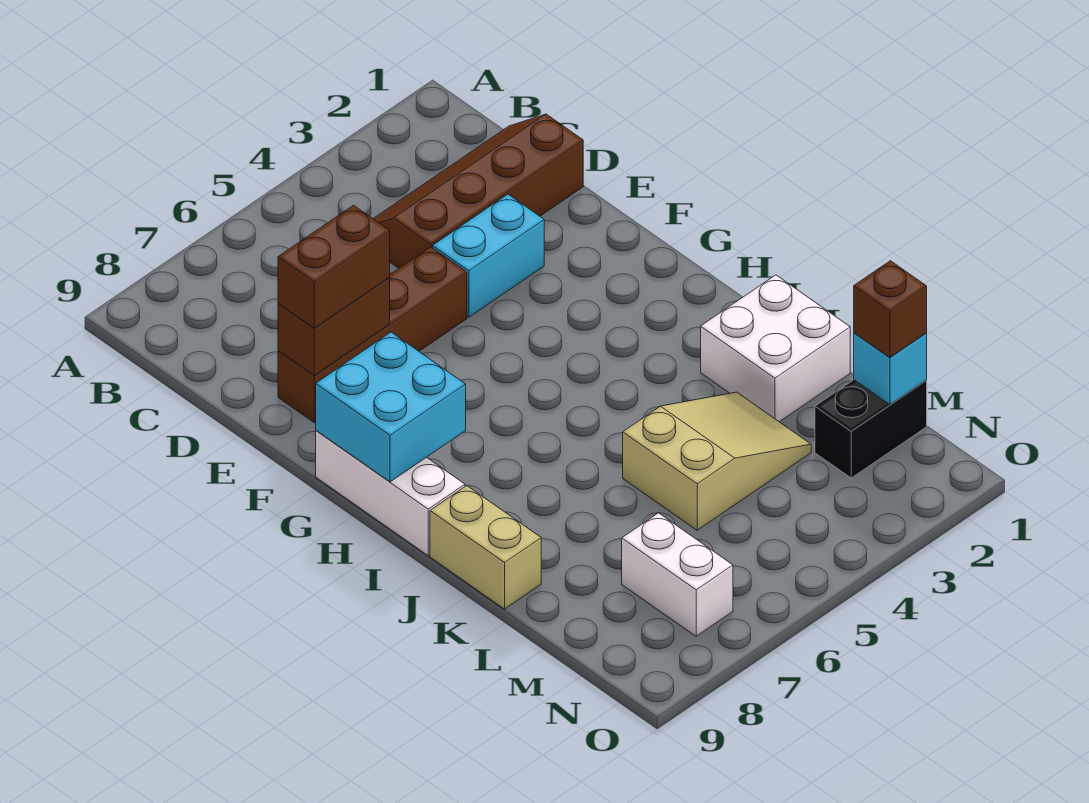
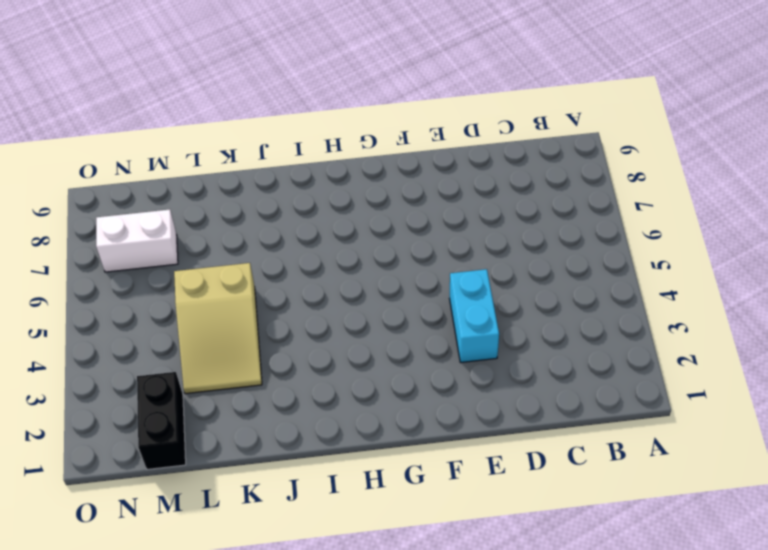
none -> brown slope C1:D4 level 1 top D
none -> brown brick E5:E8 level 1
none -> white brick G9:I9 level 1

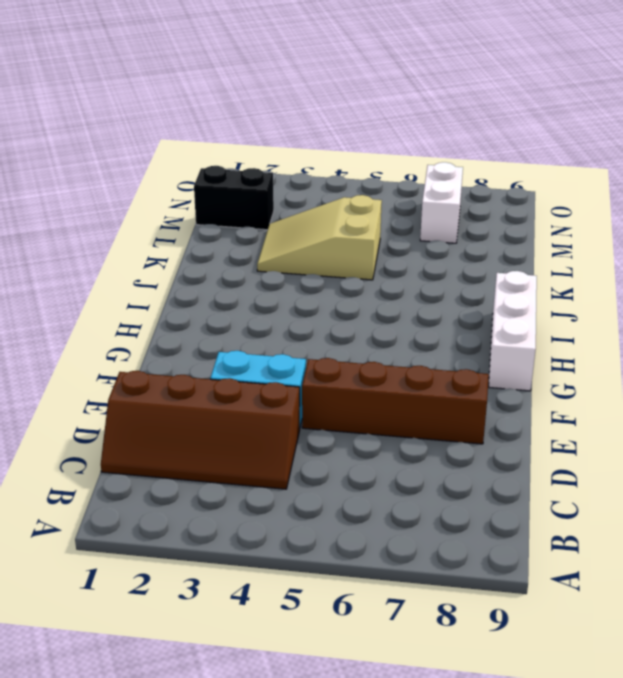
none -> white brick J1:K2 level 1
none -> tan brick J9:K9 level 1
none -> brown brick E7:E8 level 2

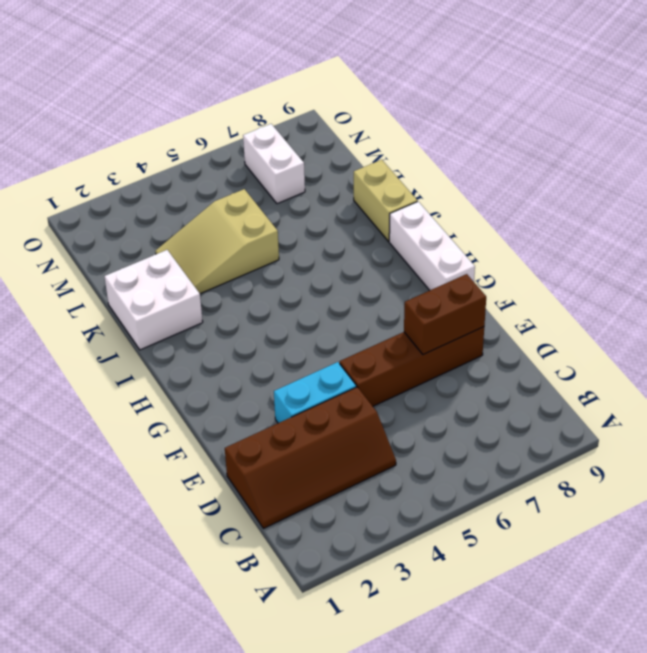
none -> black brick M1:M2 level 1
none -> cyan brick G8:H9 level 2
none -> cyan brick M1 level 2

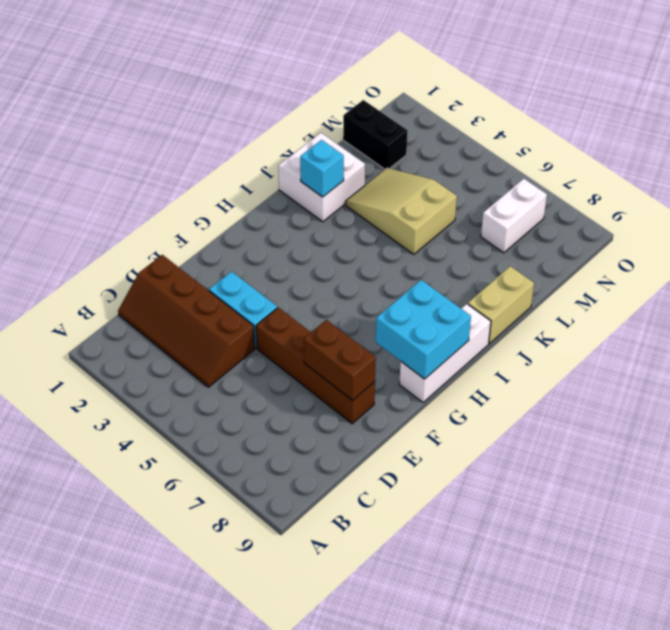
cyan brick J2 level 2 -> cyan brick M1 level 2
none -> brown brick E7:E8 level 3
none -> brown brick M1 level 3

